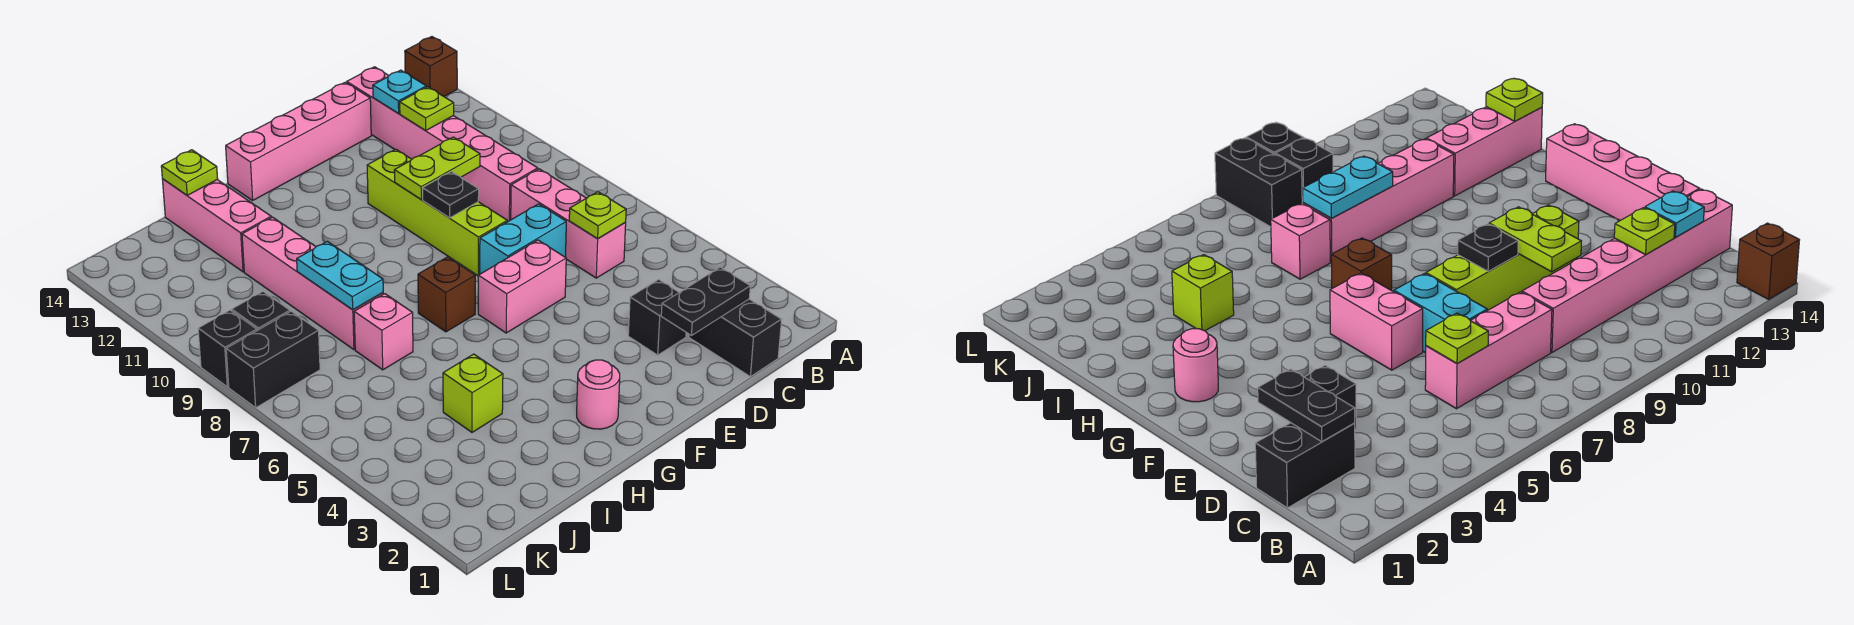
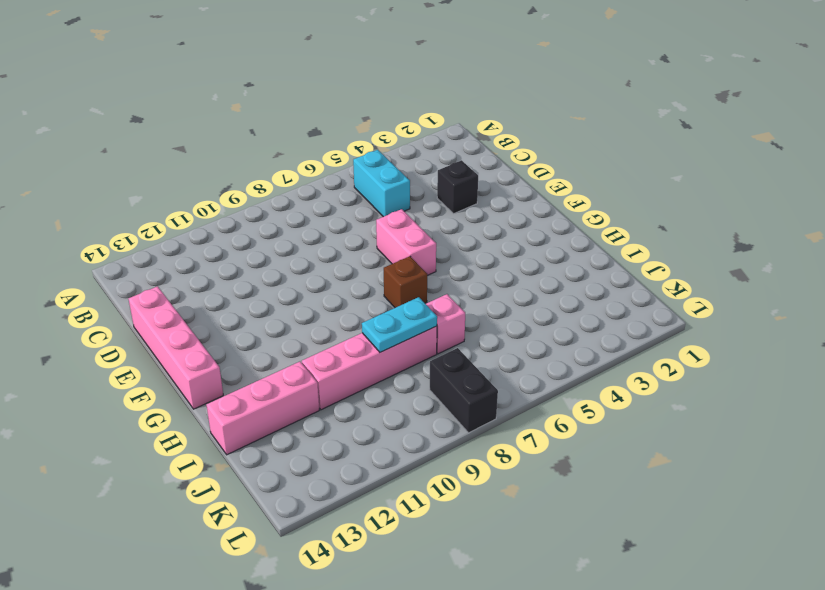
cyan brick B5:C5 level 1 -> cyan brick D7:E7 level 1
none -> brown brick A14 level 1
none -> black brick C1:C2 level 1
none -> pink brick C6:C8 level 1

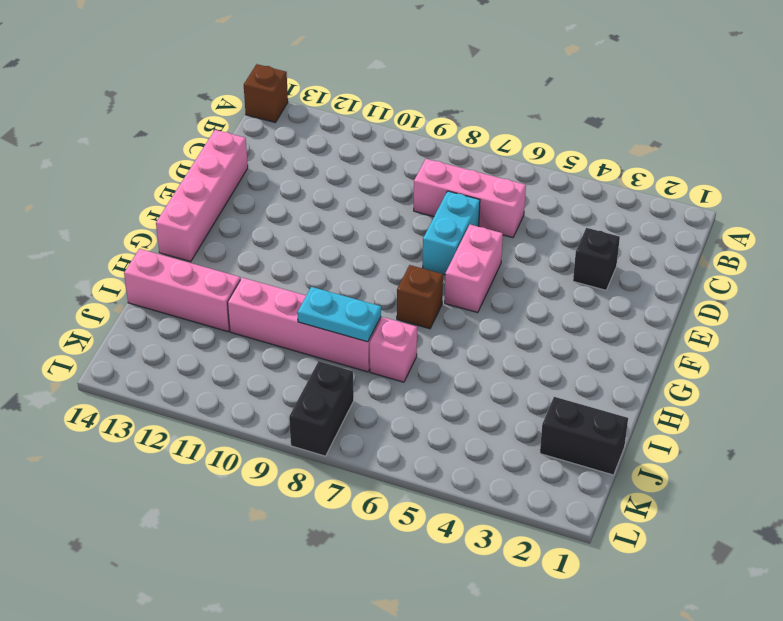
black brick J1:J2 level 1 -> black brick C1:C2 level 1
none -> pink brick C9:C14 level 1
none -> lime brick E8:E11 level 1
none -> pink round brick G2 level 1

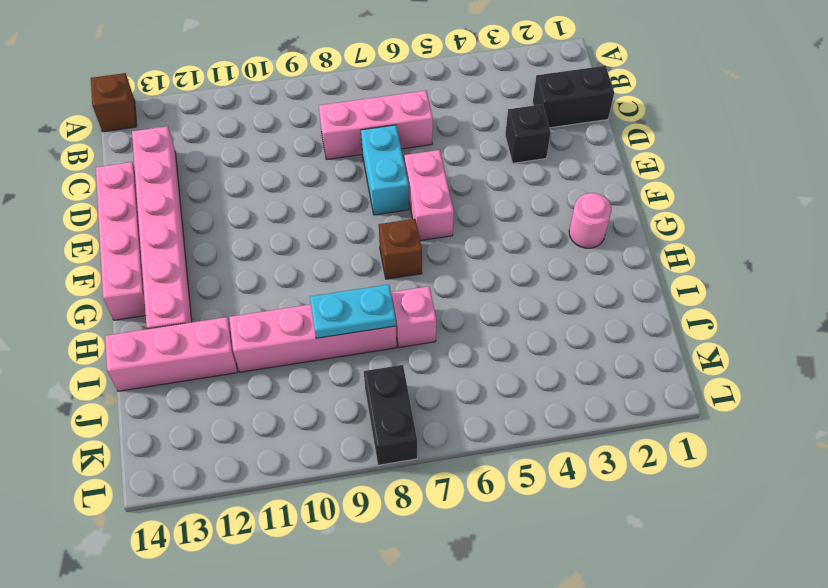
pink brick C13:H13 level 1 -> pink brick C9:C14 level 1
none -> lime brick E8:E11 level 1
none -> lime brick I4 level 1
none -> black brick K9 level 1

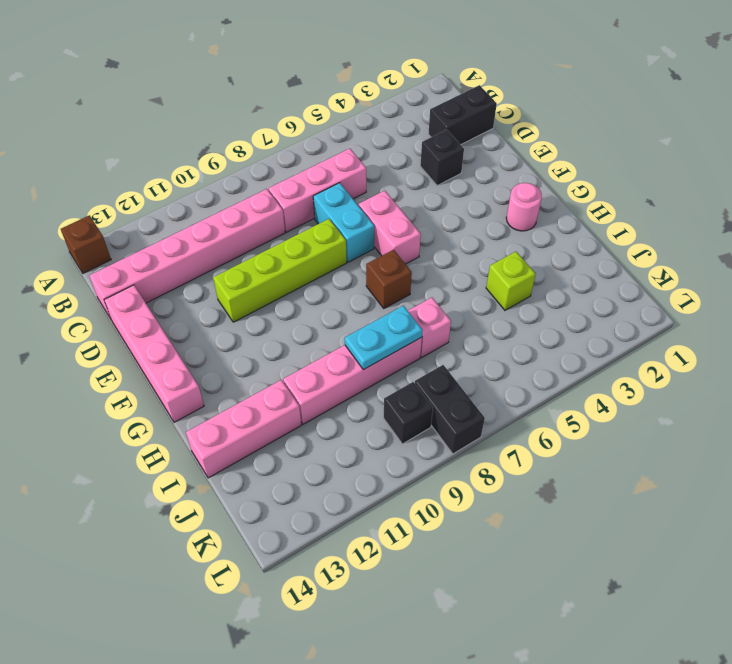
none -> black brick L9 level 1
none -> black plate C2:D2 level 2
none -> lime plate C6 level 2

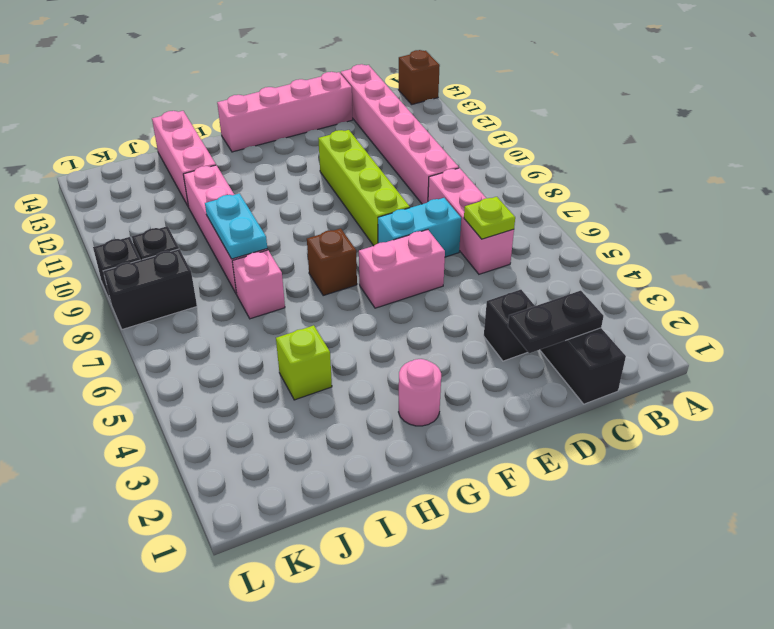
none -> lime plate C12 level 2
none -> cyan plate C13 level 2
none -> lime plate D10:E10 level 2

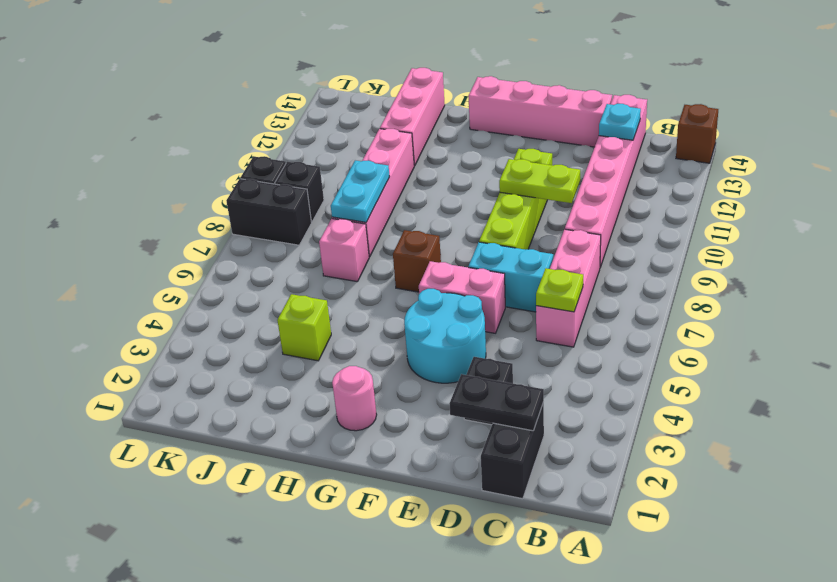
cyan round brick E4:F5 level 1 -> none
none -> lime plate C12 level 2
none -> black plate E9 level 2
none -> lime plate I14 level 2

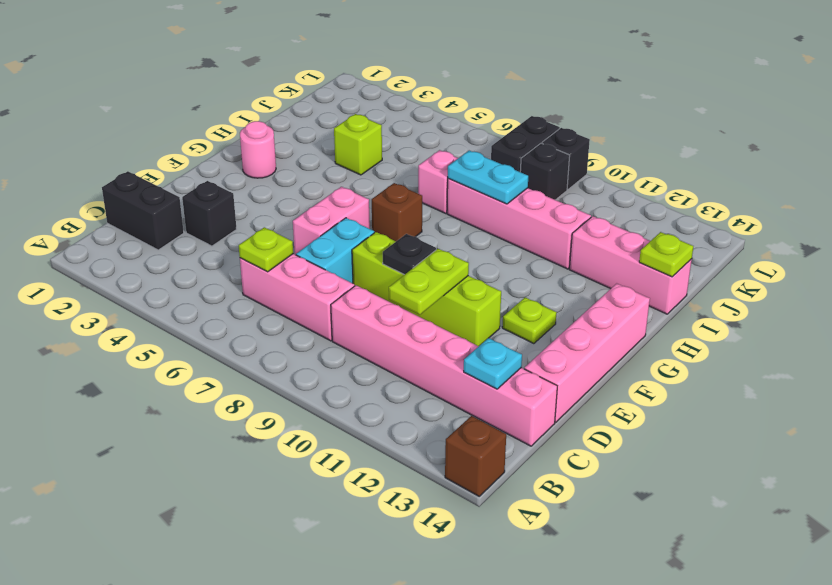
lime plate F12 level 1 -> lime plate C12 level 2
none -> black plate C2:D2 level 2

